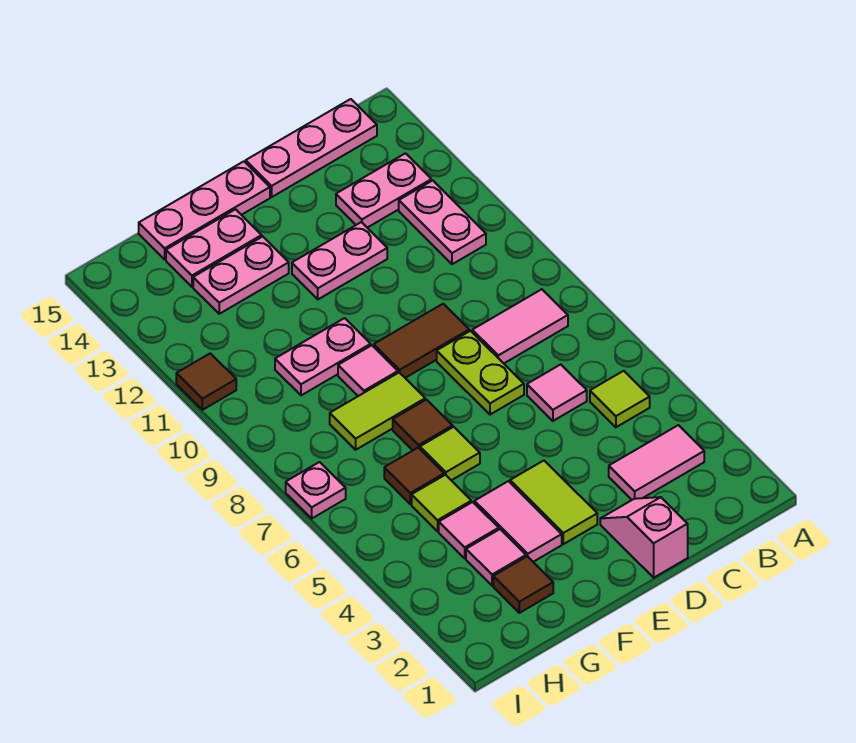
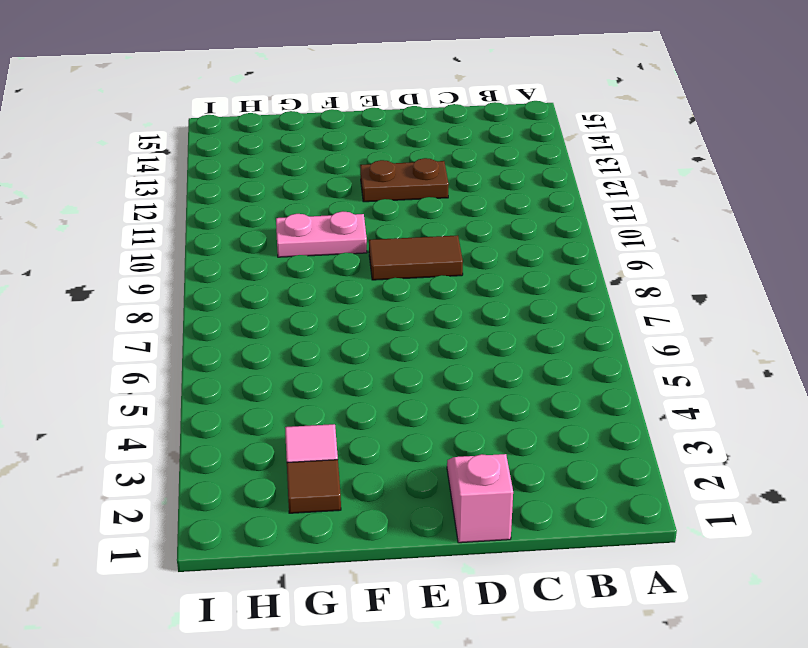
brown plate D12:E12 level 1 -> pink plate D12:E12 level 1
none -> pink tile B3:C3 level 1
none -> lime tile B5 level 1
none -> pink tile B8:C8 level 1

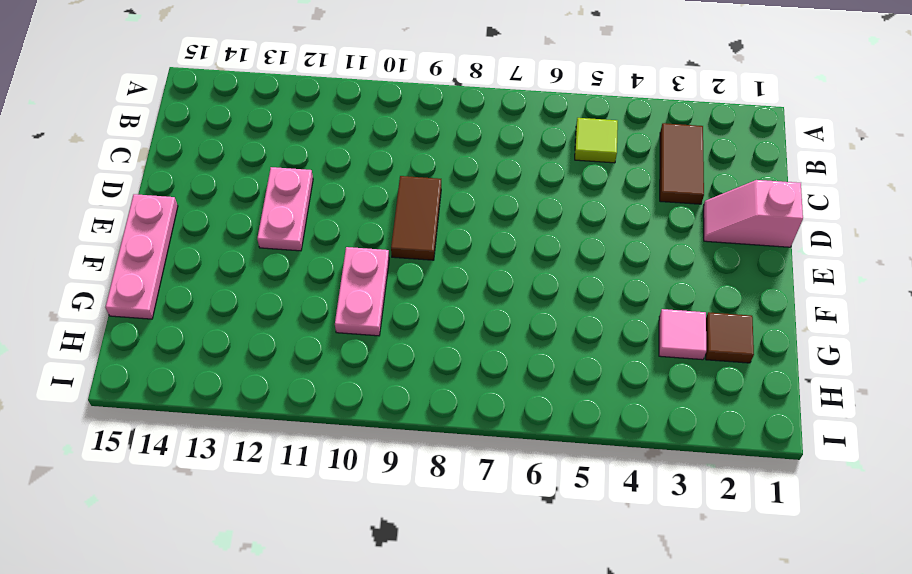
brown tile B3:C3 level 1 -> pink tile B3:C3 level 1
none -> pink tile B8:C8 level 1
none -> pink plate B11:B12 level 1
none -> pink plate B13:C13 level 1

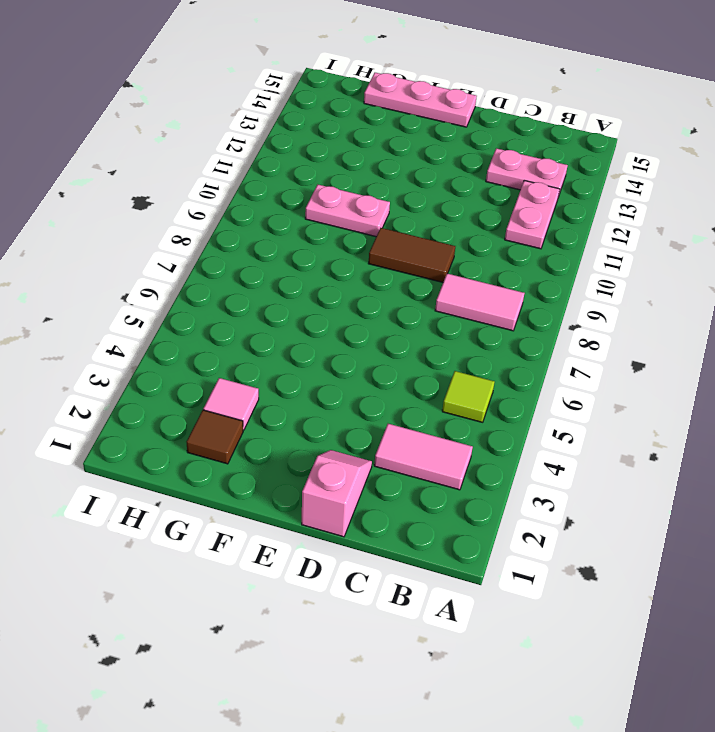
none -> pink plate B15:D15 level 1
none -> pink tile C6 level 1
none -> lime plate D7:D8 level 1

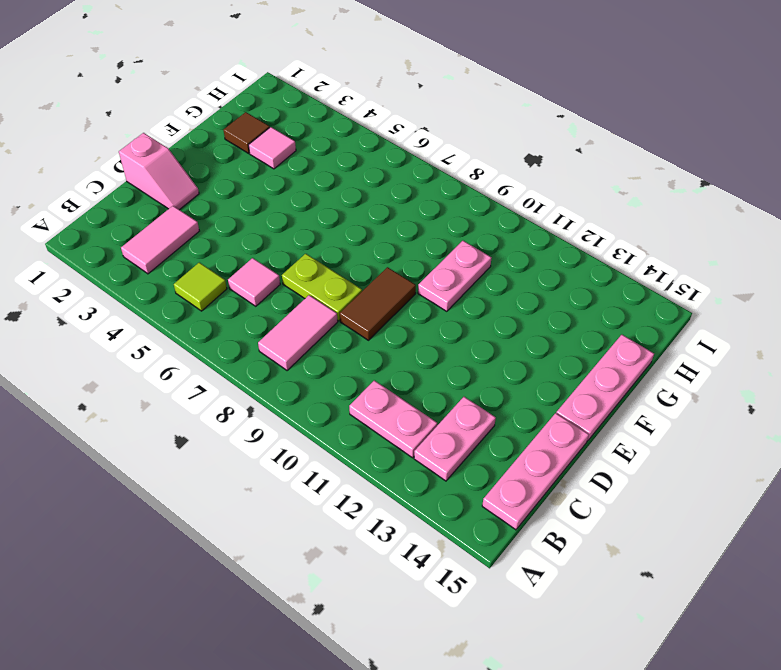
none -> pink plate D12:E12 level 1
none -> lime tile E3:E4 level 1
none -> pink tile F3:F4 level 1

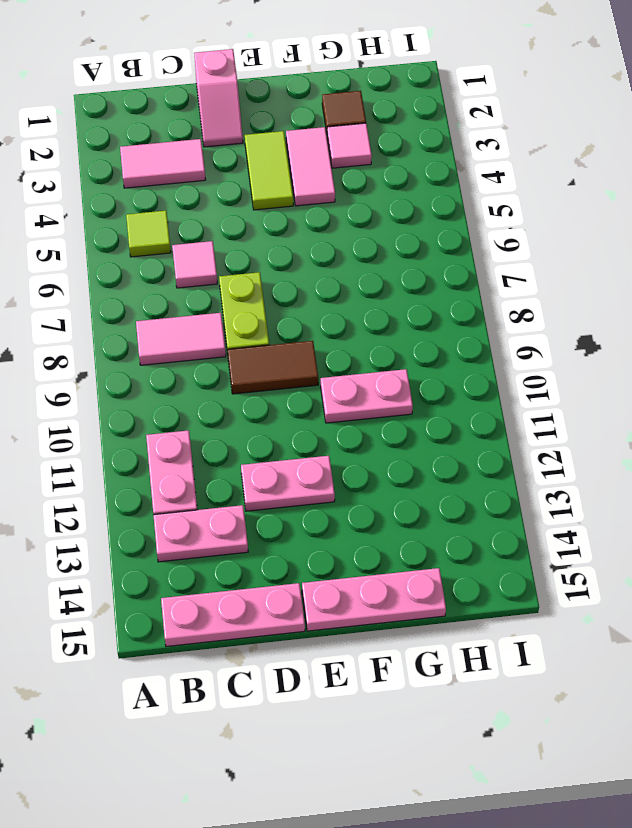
none -> lime tile F6 level 1
none -> brown tile F7 level 1
none -> lime tile F8:G8 level 1

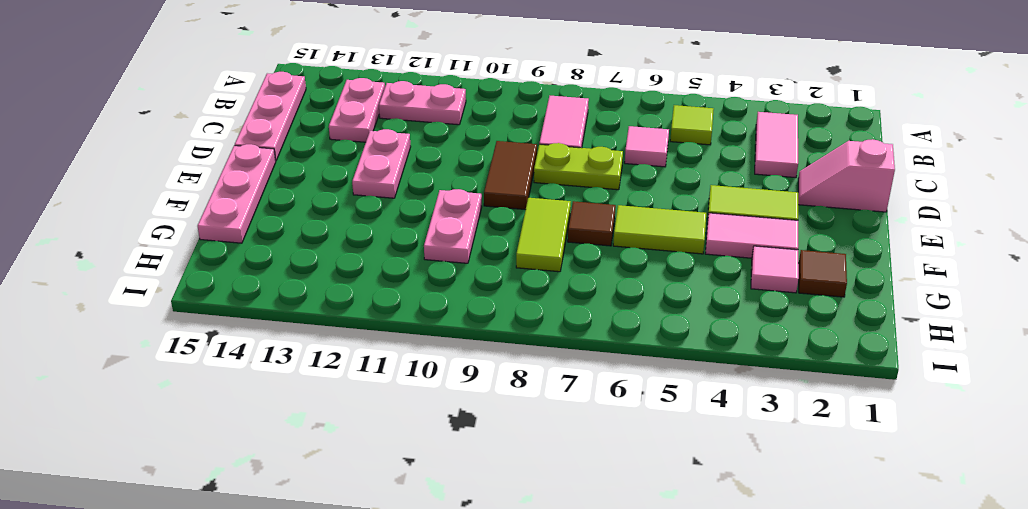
lime tile F5:F6 level 1 -> lime tile F6 level 1
none -> pink tile F9 level 1
none -> pink plate F13:G13 level 1
none -> pink plate F14:G14 level 1

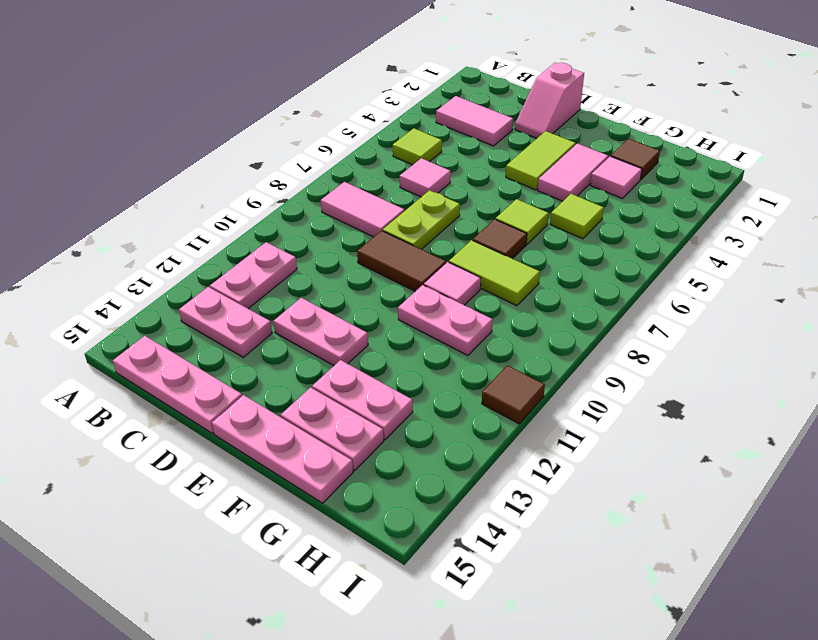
none -> pink tile G4 level 1
none -> brown tile G6 level 1
none -> pink plate I7 level 1

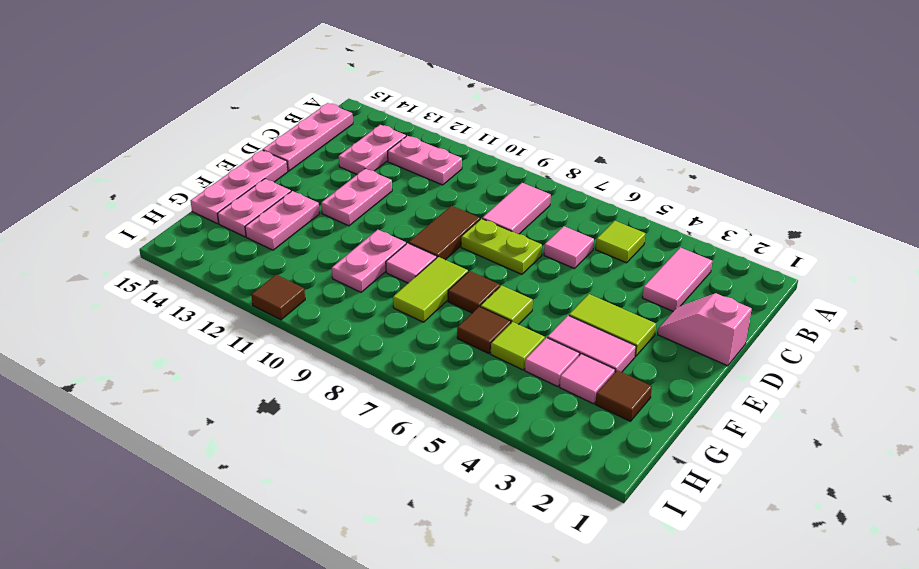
none -> pink plate I7 level 1

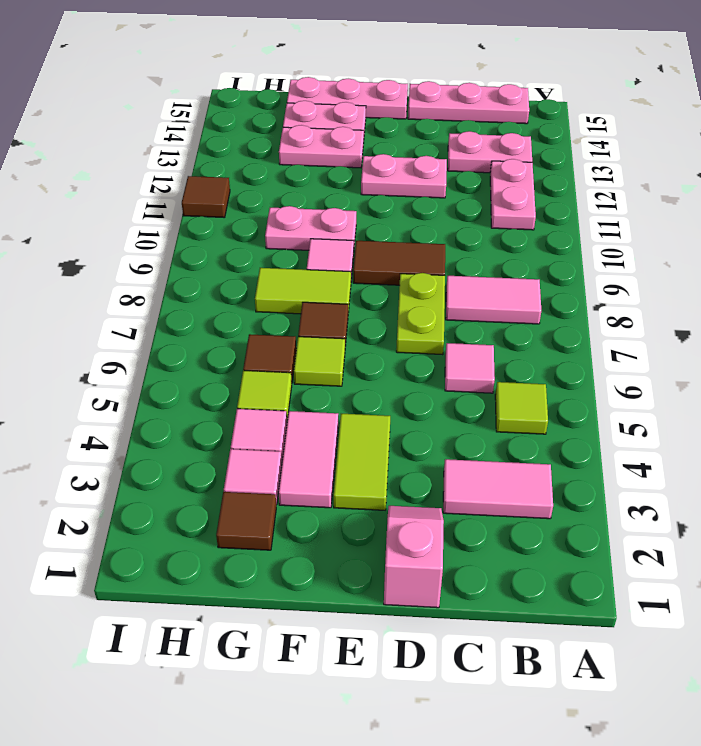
none -> pink plate I7 level 1

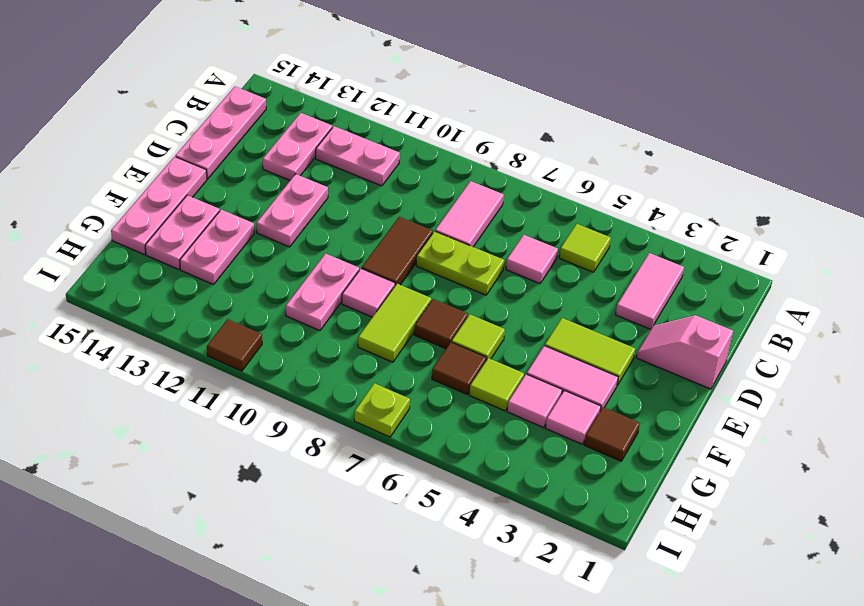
lime plate I7 level 1 -> pink plate I7 level 1

